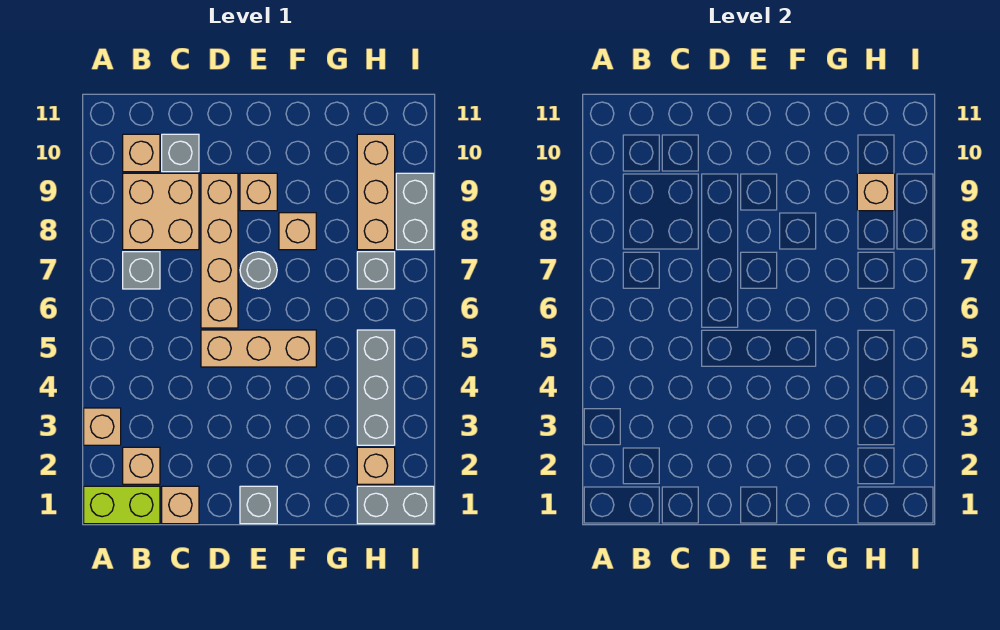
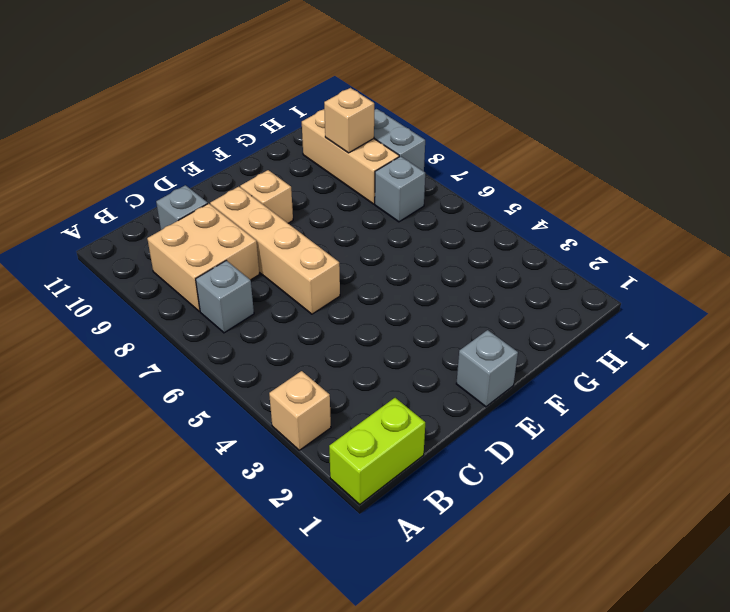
none -> tan brick B2 level 1
none -> tan brick B10 level 1
none -> tan brick C1 level 1

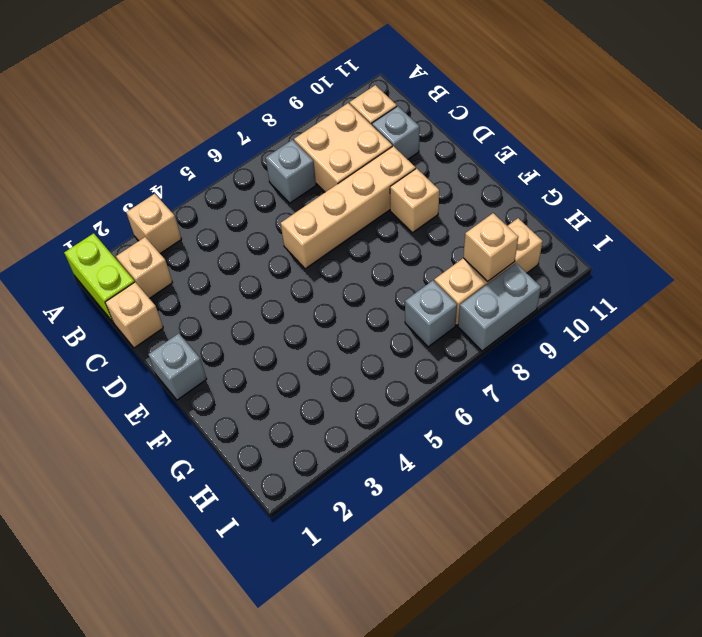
none -> tan brick D5:F5 level 1
none -> grey round brick E7 level 1
none -> tan brick F8 level 1

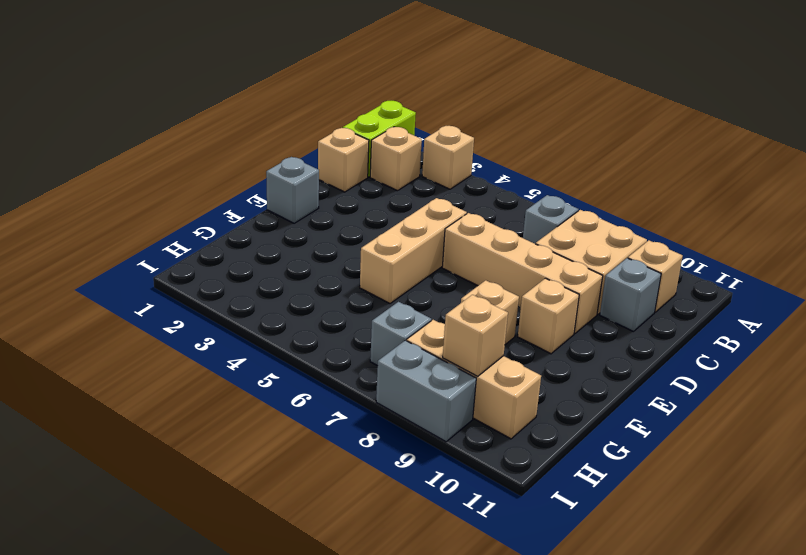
none -> grey round brick E7 level 1
none -> grey brick H1:I1 level 1
none -> tan brick H2 level 1

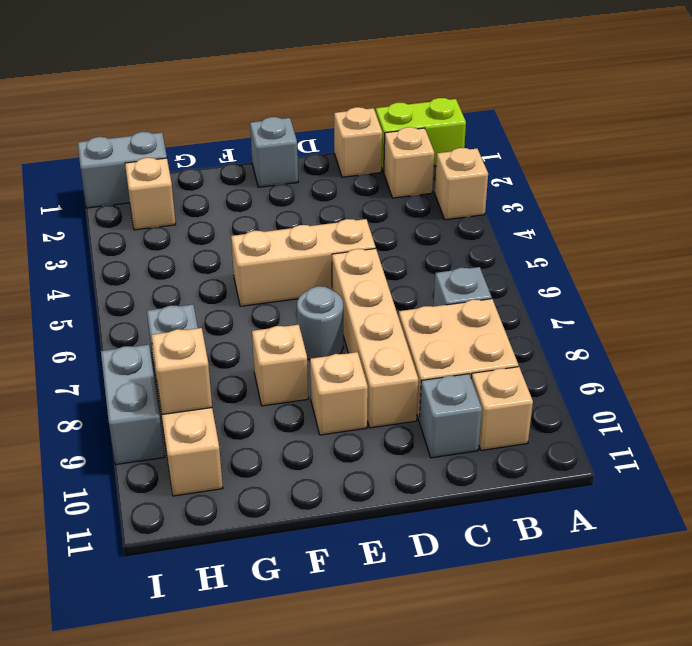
none -> grey brick H3:H5 level 1

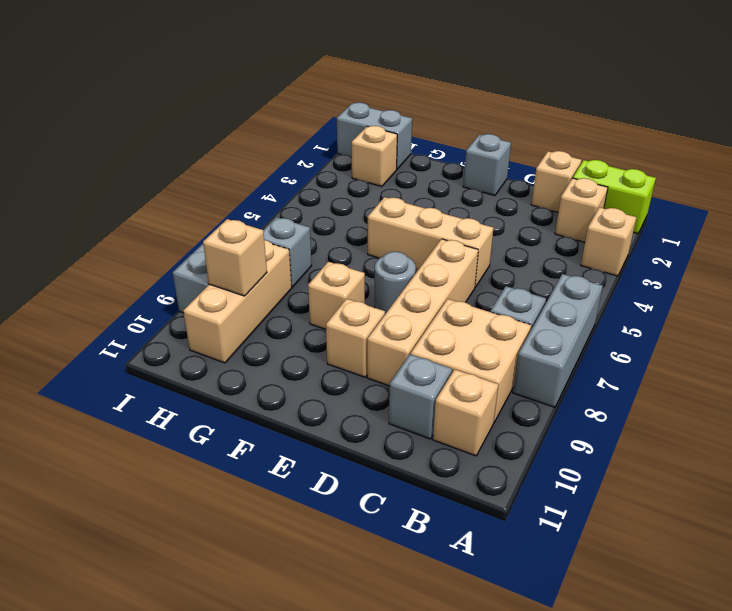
grey brick A6:A8 level 1 -> grey brick H3:H5 level 1

